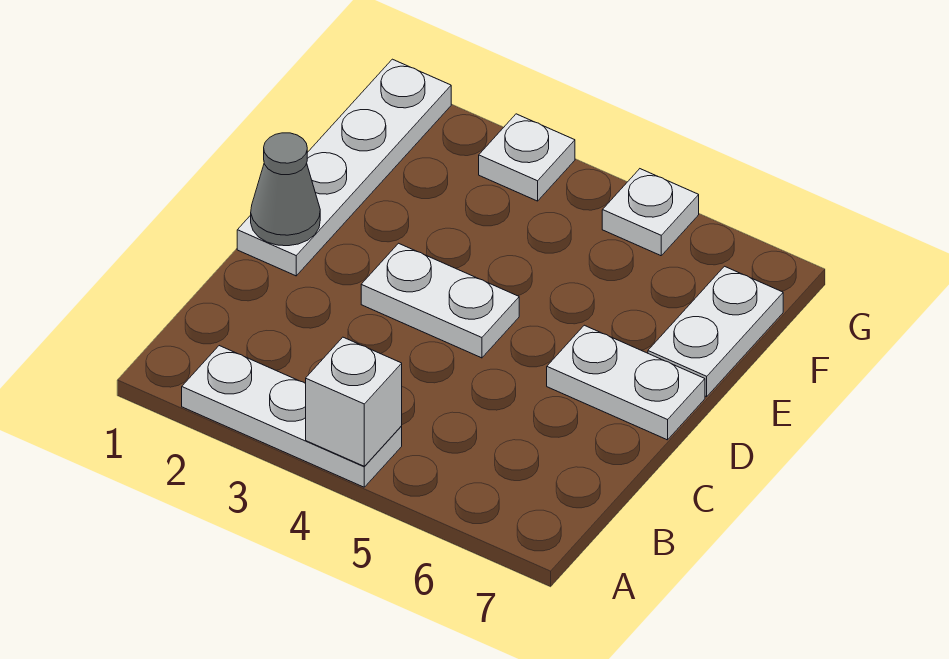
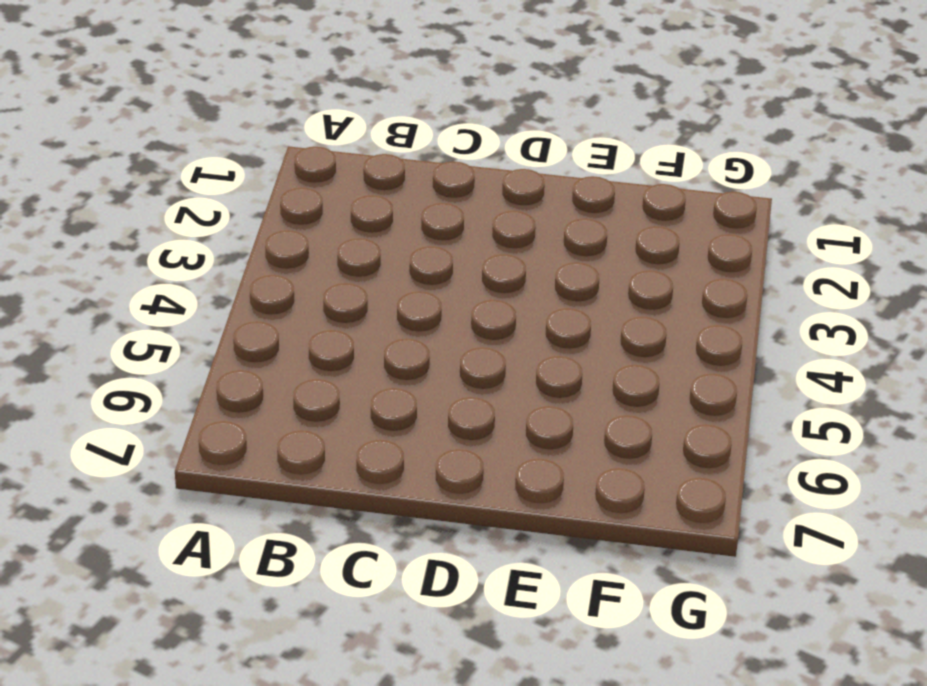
none -> white plate A2:A4 level 1
none -> white plate D1:G1 level 1

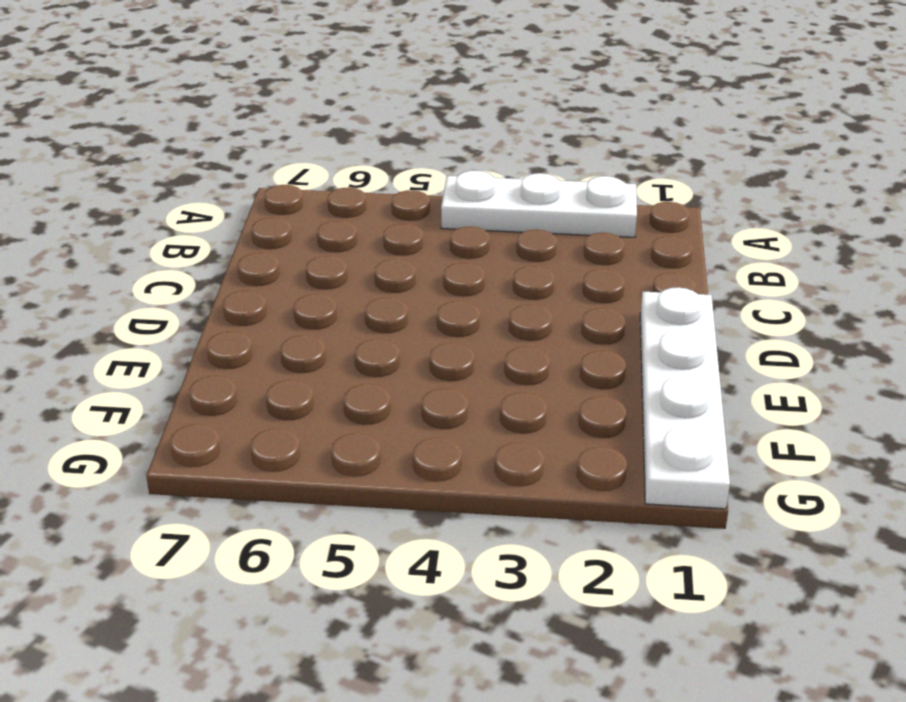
none -> white plate D3:D4 level 1
none -> white plate D6:D7 level 1

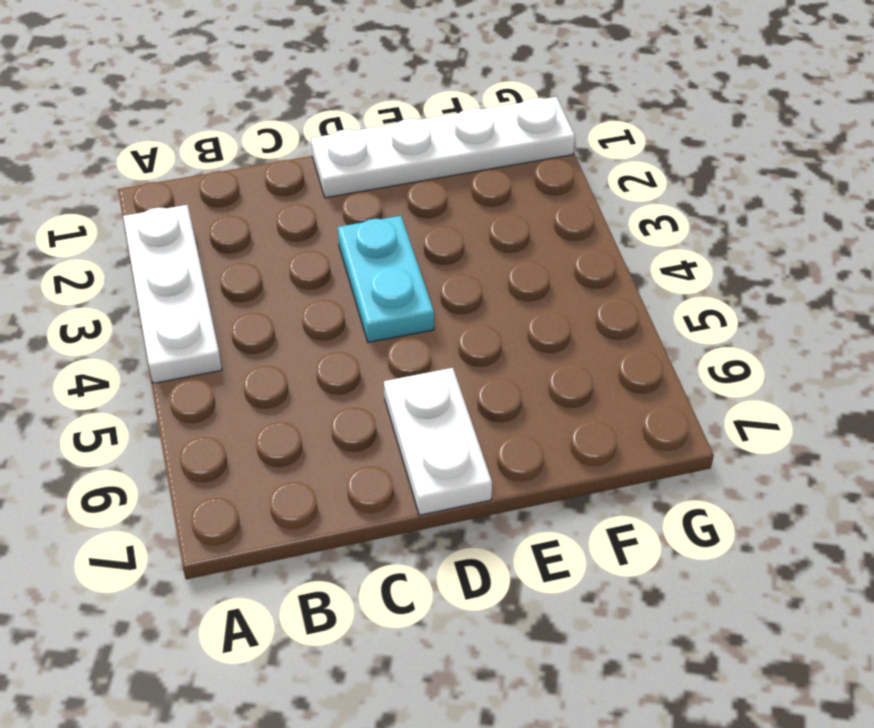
cyan plate D3:D4 level 1 -> white plate D3:D4 level 1
none -> white plate E7:F7 level 1
none -> white plate G3 level 1

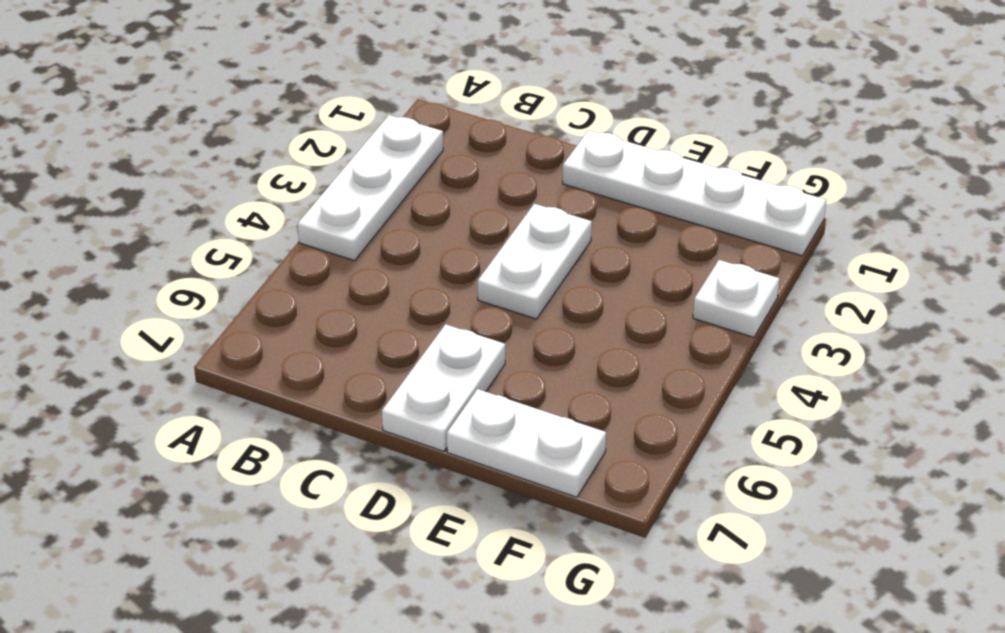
none -> white plate G5 level 1
none -> white brick A4 level 2

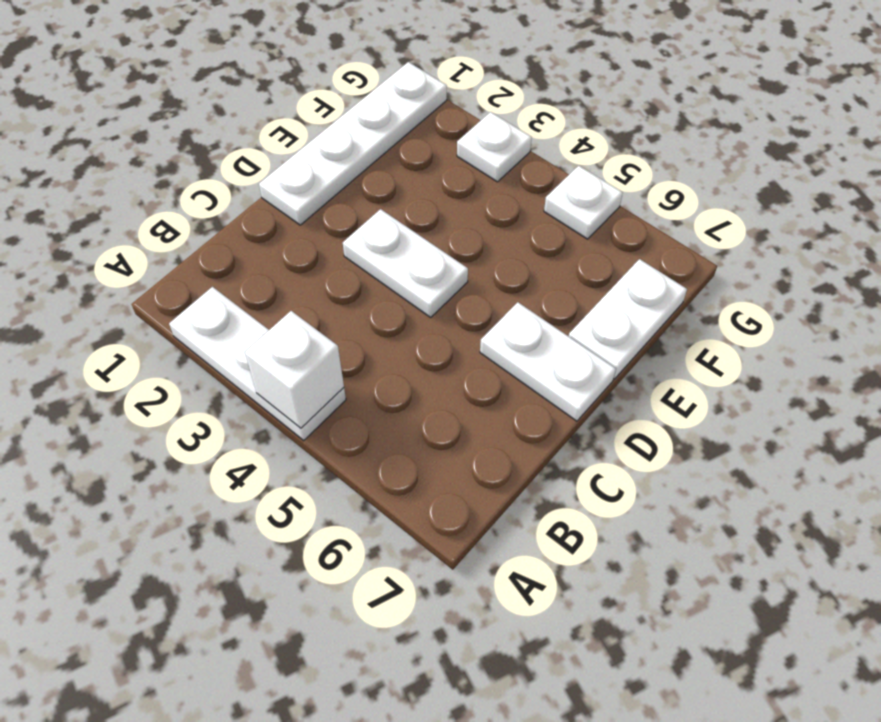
none -> grey cone D1 level 2

